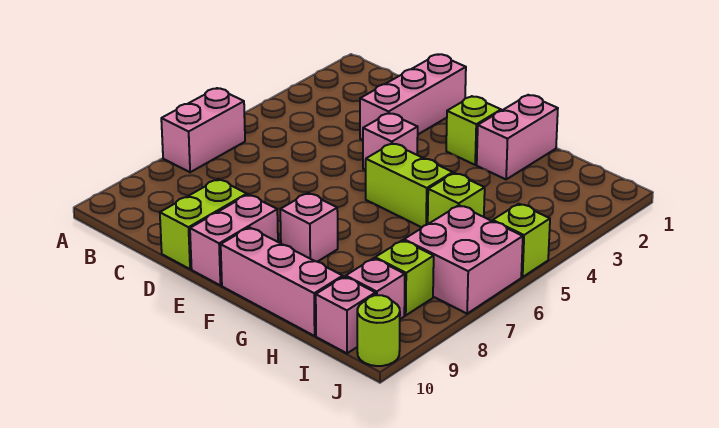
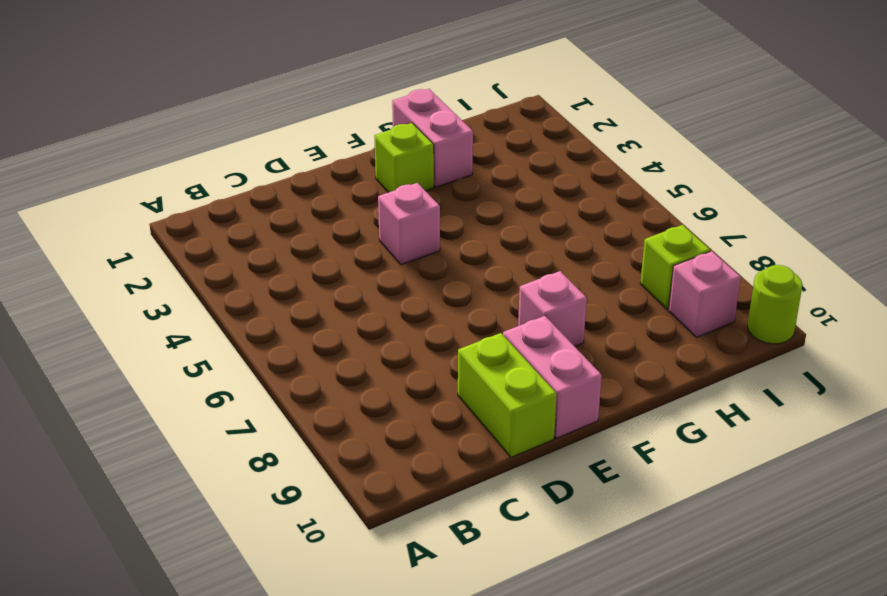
none -> pink brick A6:A7 level 1
none -> pink brick D1:D3 level 1
none -> lime brick F5:G5 level 1

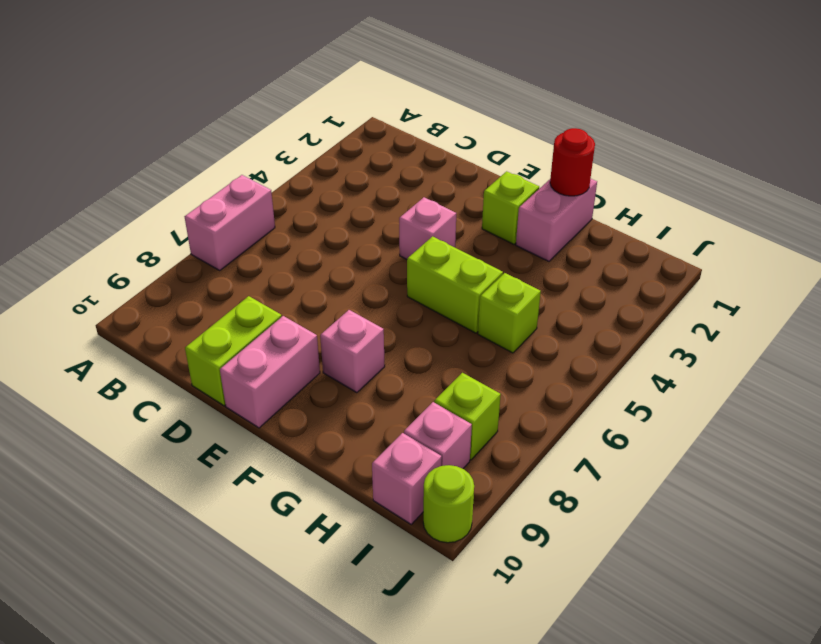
red round brick G1 level 2 -> none
none -> pink brick D1:D3 level 1
none -> pink brick F10:H10 level 1
none -> pink brick I6:J7 level 1

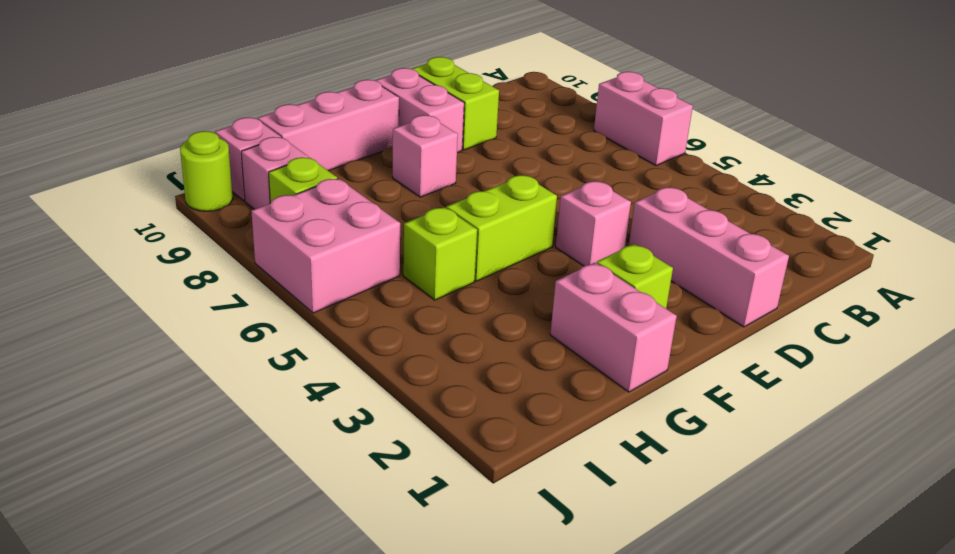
none -> lime brick J5 level 1

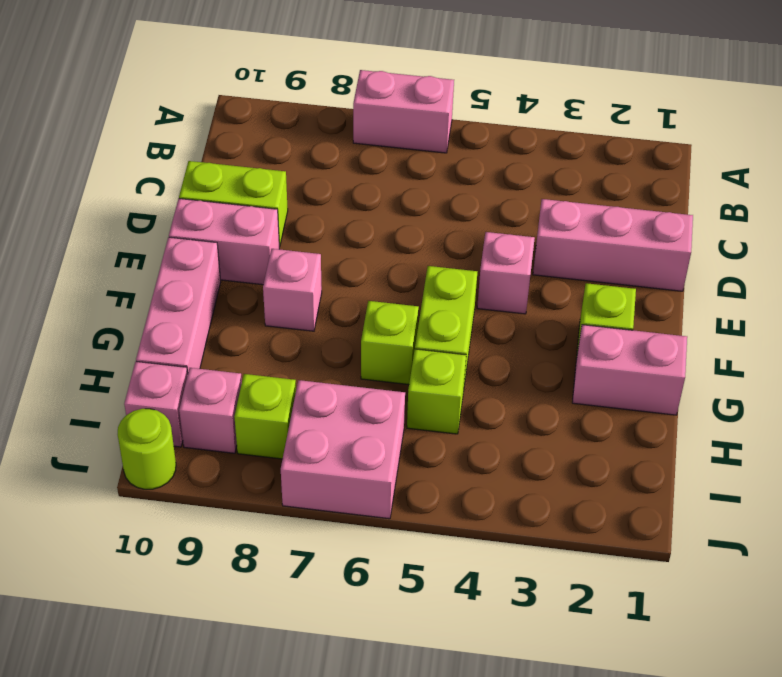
lime brick G6 level 1 -> lime brick J5 level 1

